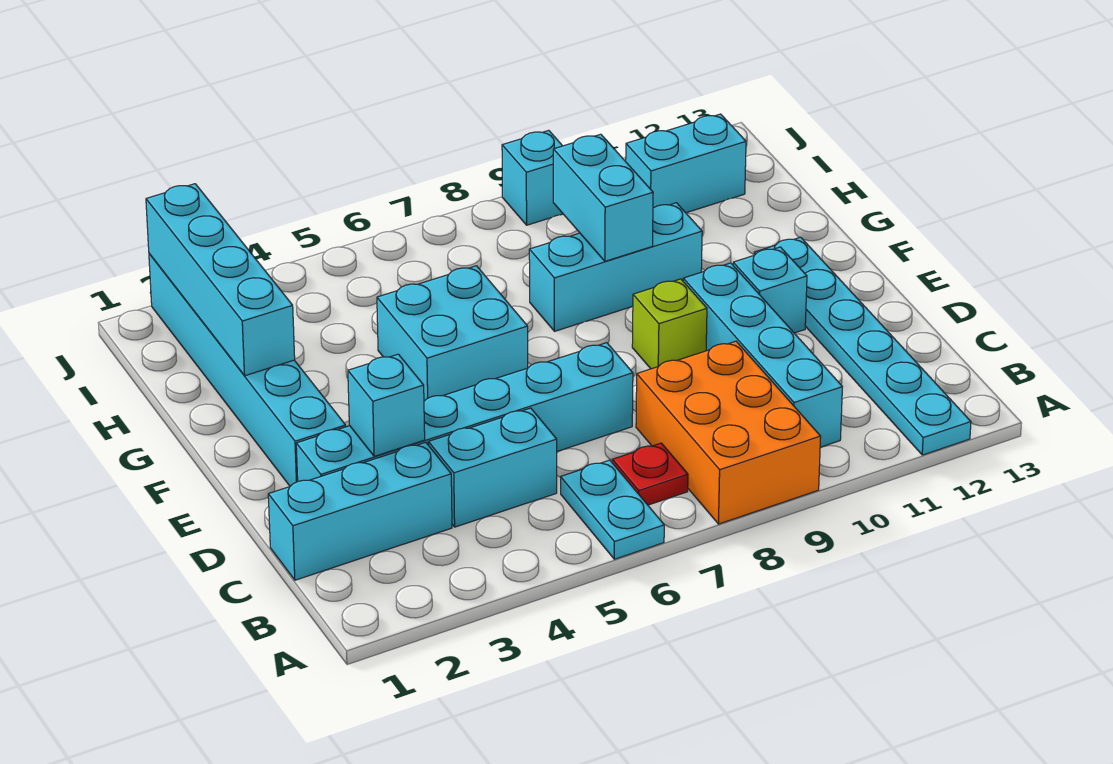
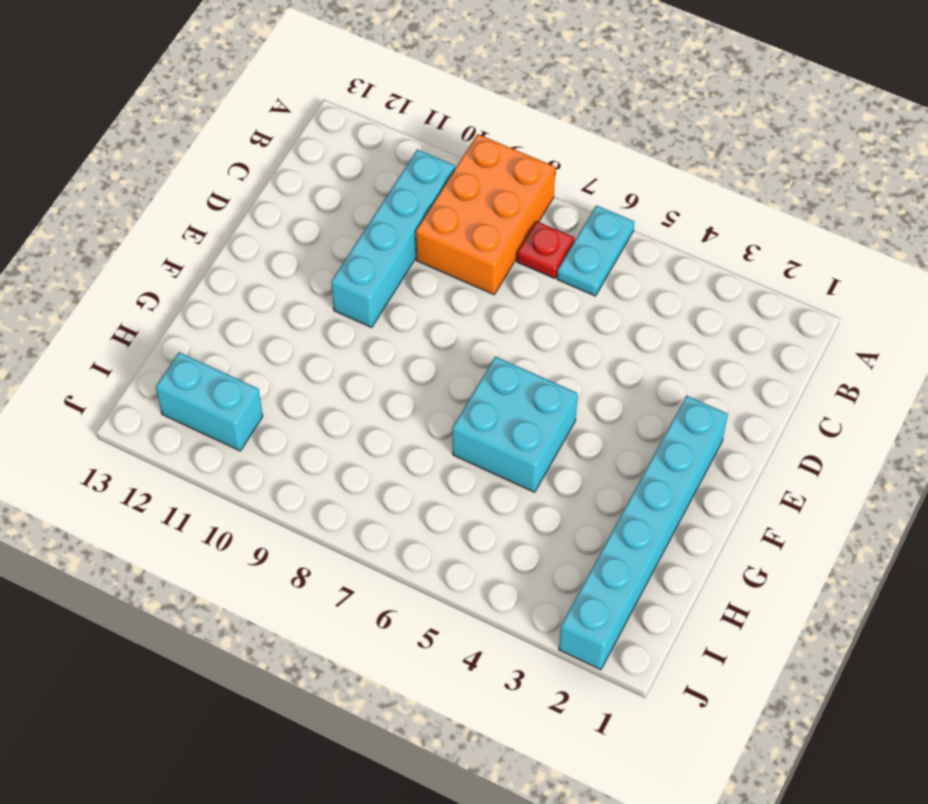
none -> cyan plate A12:F12 level 1
none -> cyan brick C1:C3 level 1
none -> cyan brick C4:C5 level 1

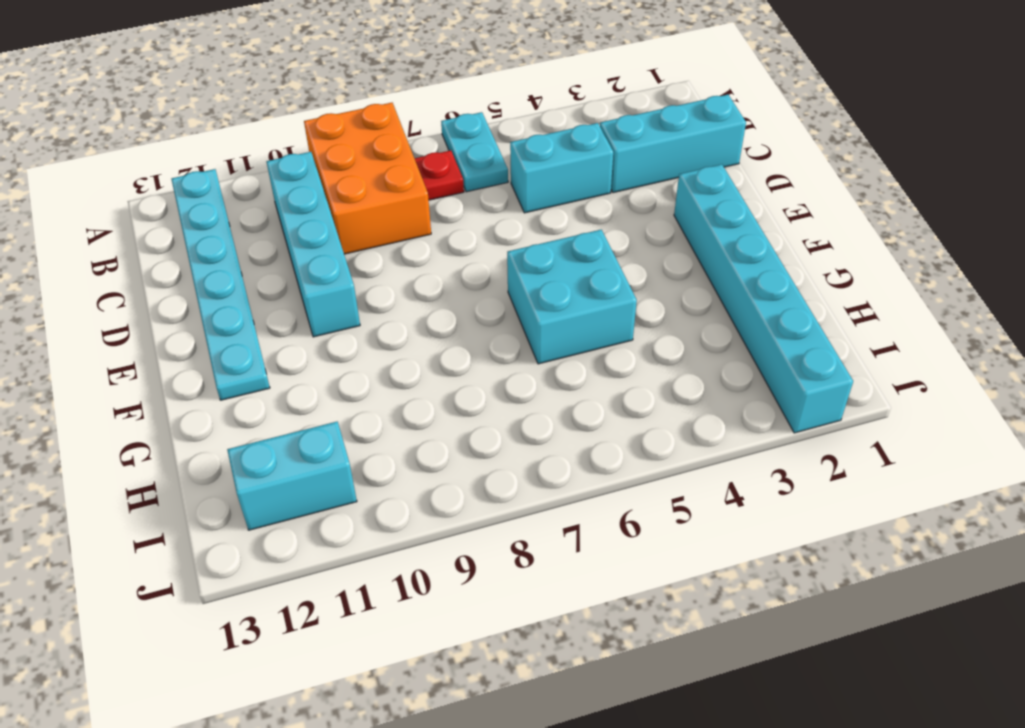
none -> cyan brick D2:D7 level 1
none -> lime brick E9 level 1
none -> cyan brick E11 level 1

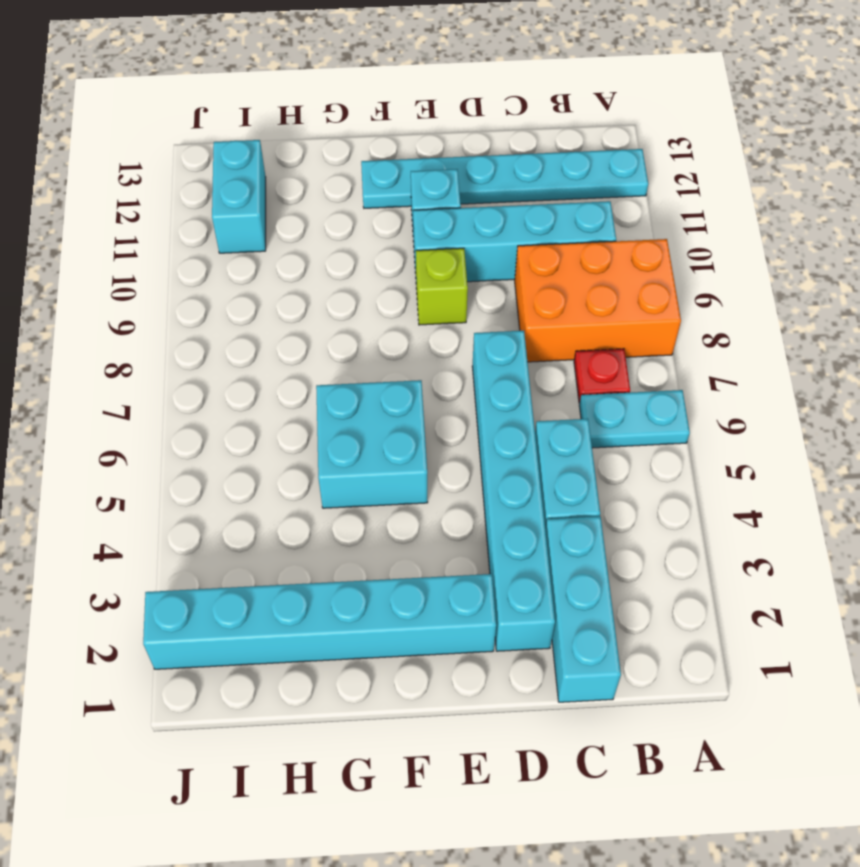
none -> cyan brick G8:G10 level 1
none -> cyan brick J9 level 1
none -> cyan brick D3 level 2

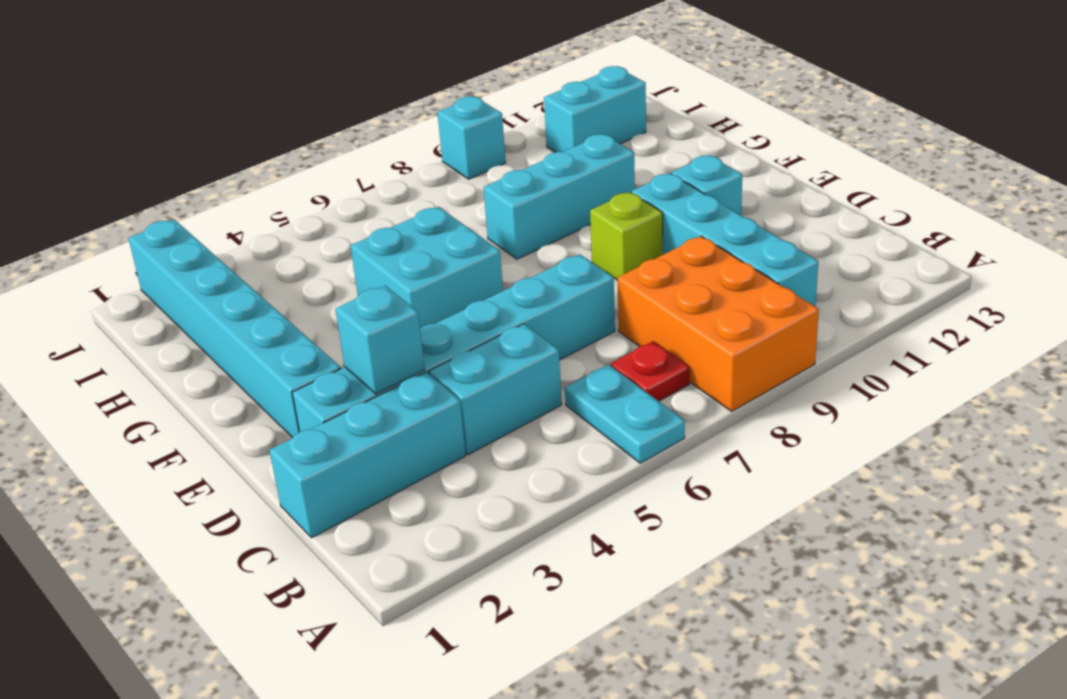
none -> cyan plate A12:F12 level 1
none -> cyan brick G2:J2 level 2
none -> cyan brick G9:H9 level 2

